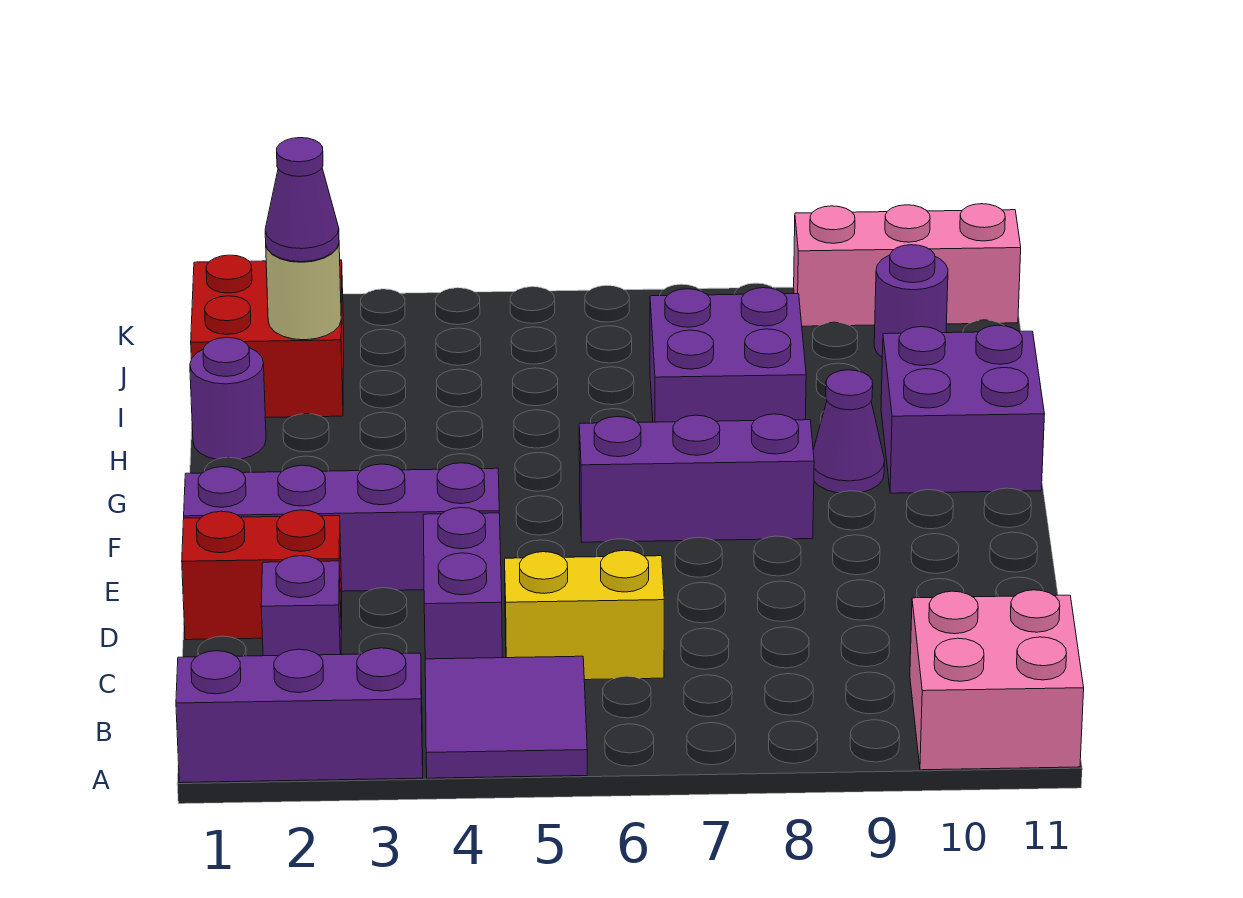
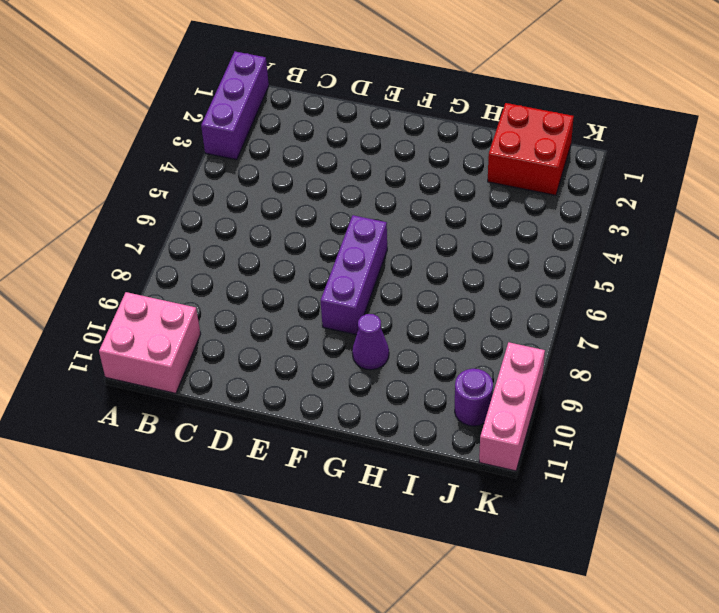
none -> purple tile A4:B5 level 1
none -> purple brick C2 level 1
none -> purple brick C4:D4 level 1

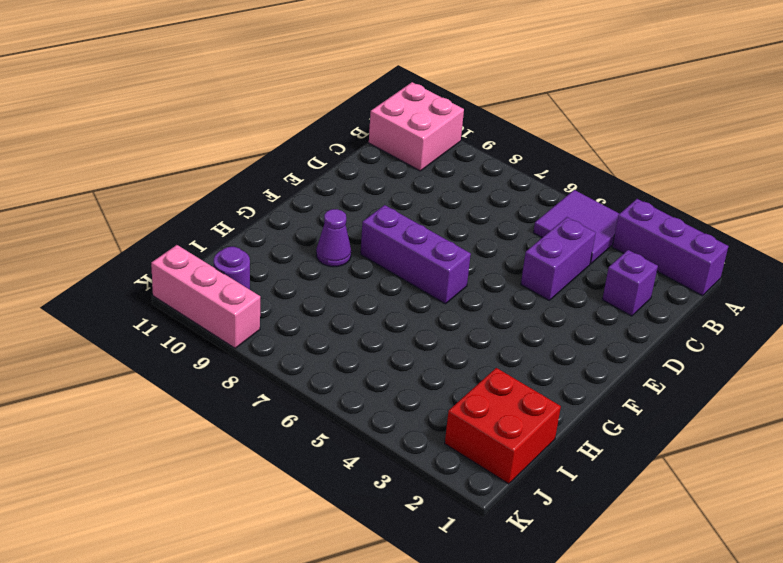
none -> yellow brick C5:C6 level 1
none -> red brick D1:D2 level 1
none -> purple brick E1:E4 level 1

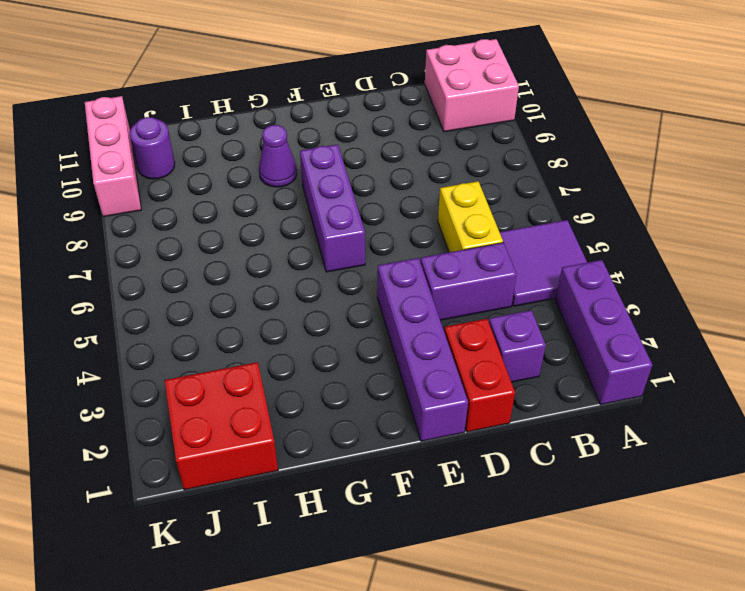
none -> purple brick G10:H11 level 1
none -> purple round brick H1 level 1
none -> purple brick H7:I8 level 1

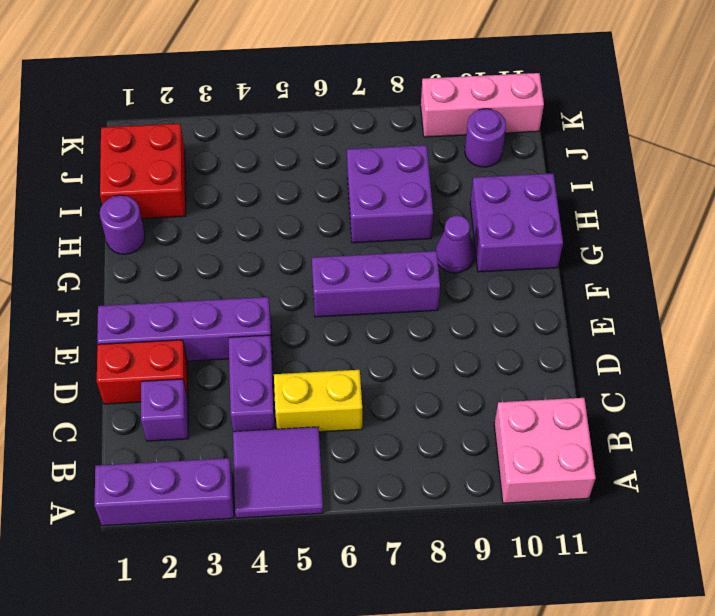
none -> tan round brick I2 level 2
none -> purple cone I2 level 3

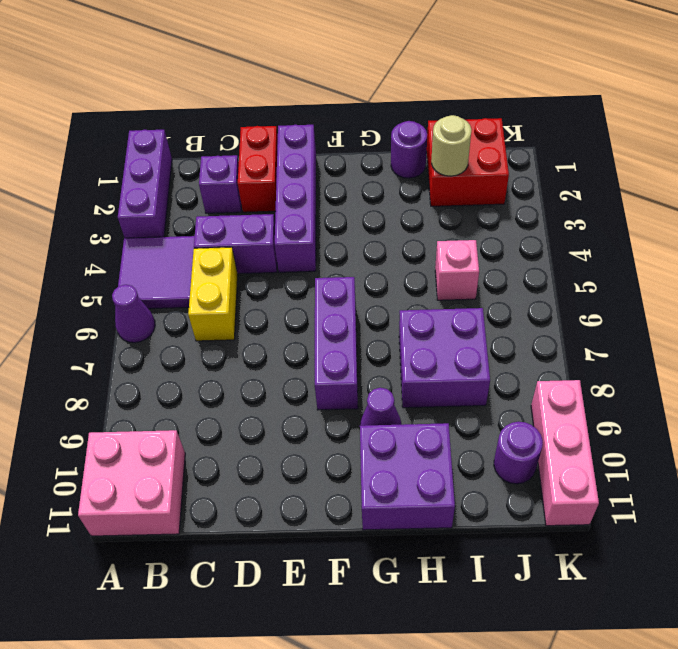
purple cone A6 level 1 -> purple cone I2 level 3
pink brick I5 level 1 -> none

